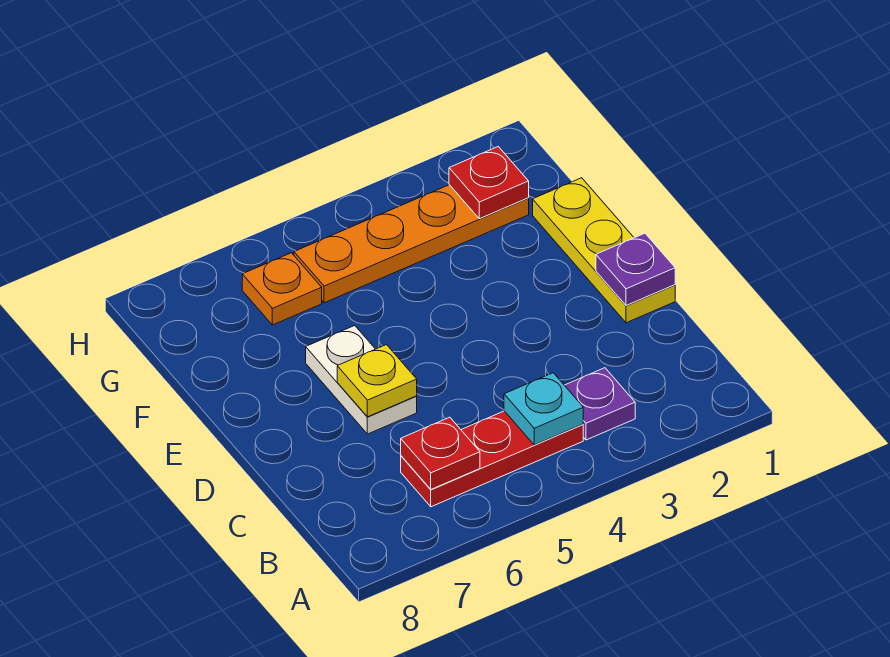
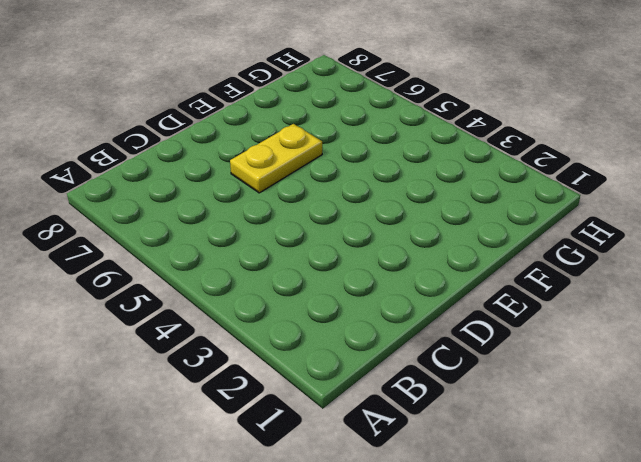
yellow plate D6:E6 level 1 -> white plate D6:E6 level 1
none -> purple plate B3 level 1
none -> red plate B4:B6 level 1

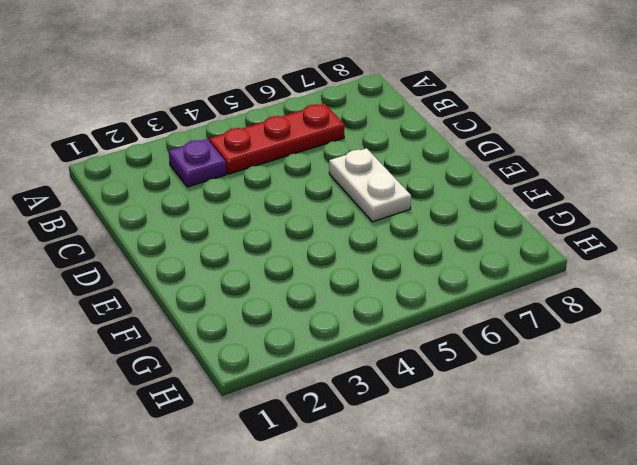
none -> yellow plate D1:F1 level 1
none -> orange plate G2:G5 level 1

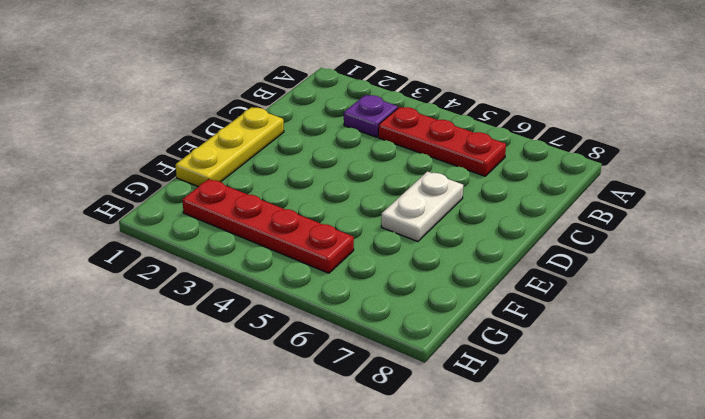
red plate G2:G5 level 1 -> orange plate G2:G5 level 1
none -> orange plate G6 level 1
none -> cyan plate B4 level 2

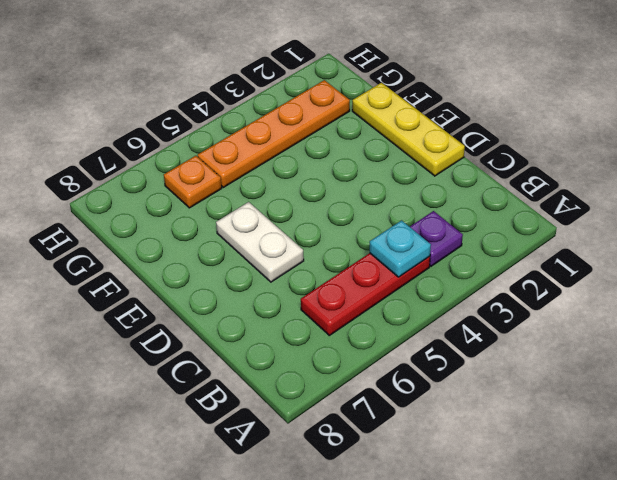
none -> red plate B6 level 2
none -> purple plate D1 level 2

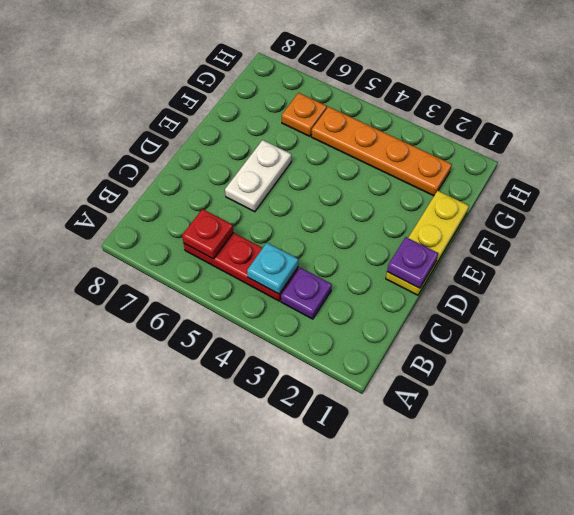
none -> yellow plate D6 level 2
none -> red plate G2 level 2

